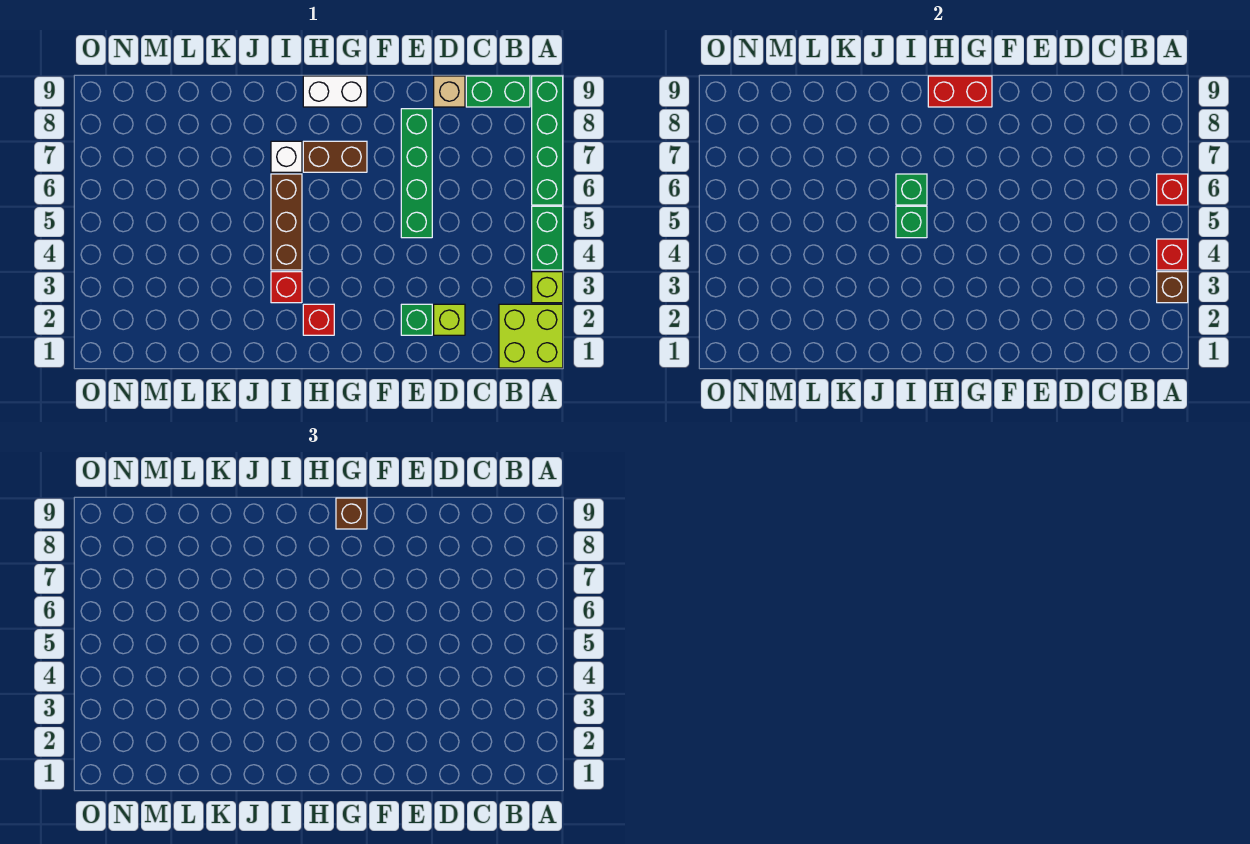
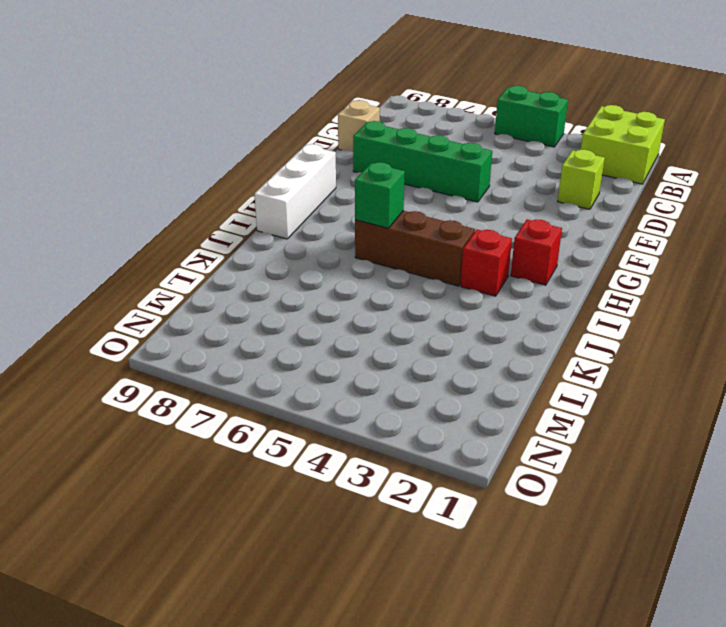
white brick G9:I9 level 1 -> white brick G9:H9 level 1
none -> lime brick A3 level 1
none -> green brick A6:A9 level 1
none -> green brick B9:C9 level 1

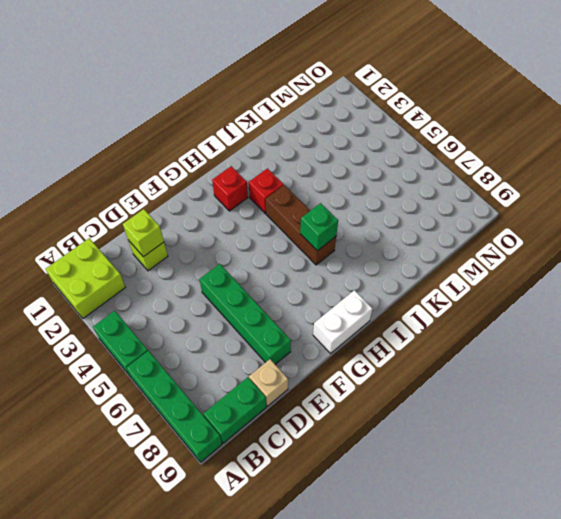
lime brick D2 level 2 -> lime brick A3 level 1
none -> green brick E2 level 1
none -> brown brick G7:H7 level 1
none -> white brick I7 level 1

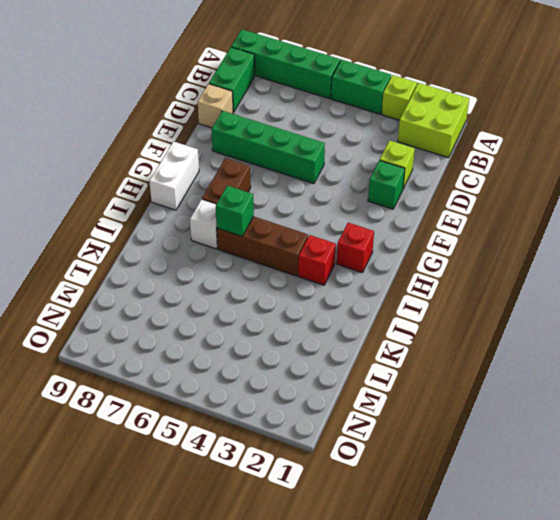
none -> brown brick A3 level 2
none -> red brick A4 level 2
none -> red brick A6 level 2

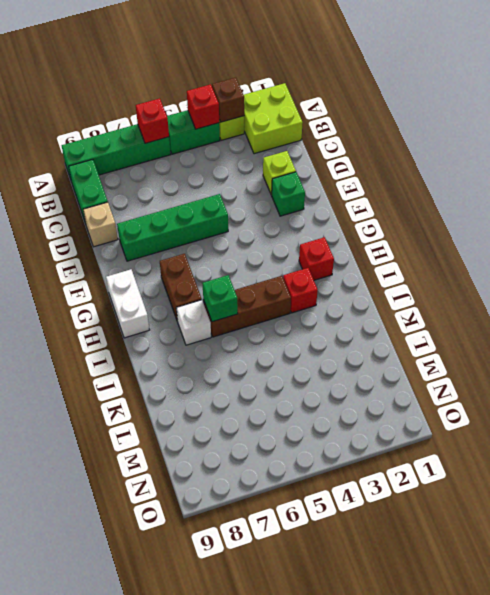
none -> red brick G9:H9 level 2
none -> green brick I5 level 2
none -> brown brick G9 level 3

